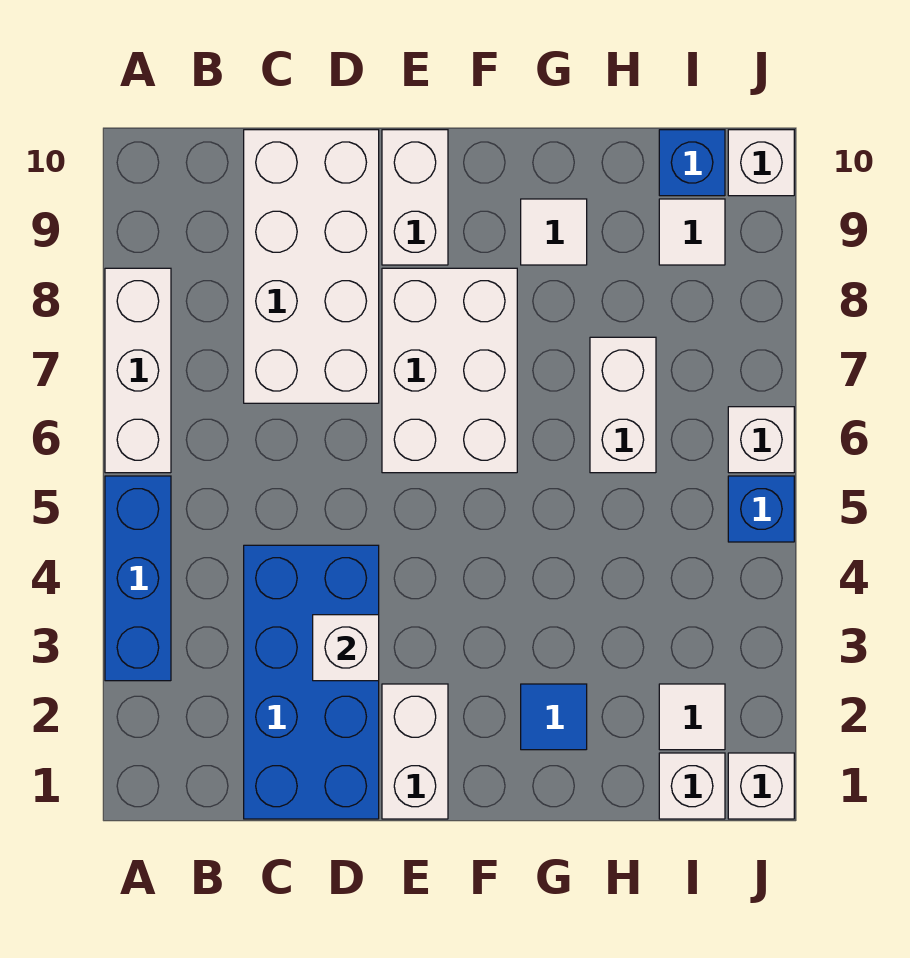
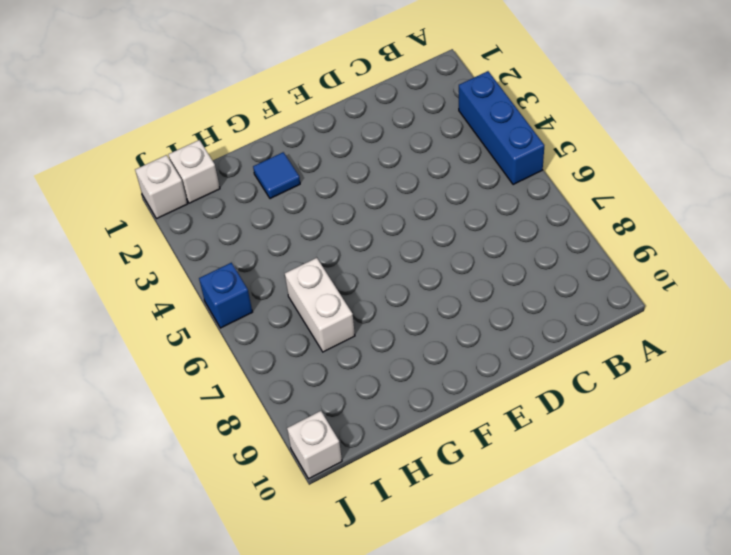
none -> white brick A6:A8 level 1
none -> blue brick C1:D4 level 1
none -> white brick C7:D10 level 1

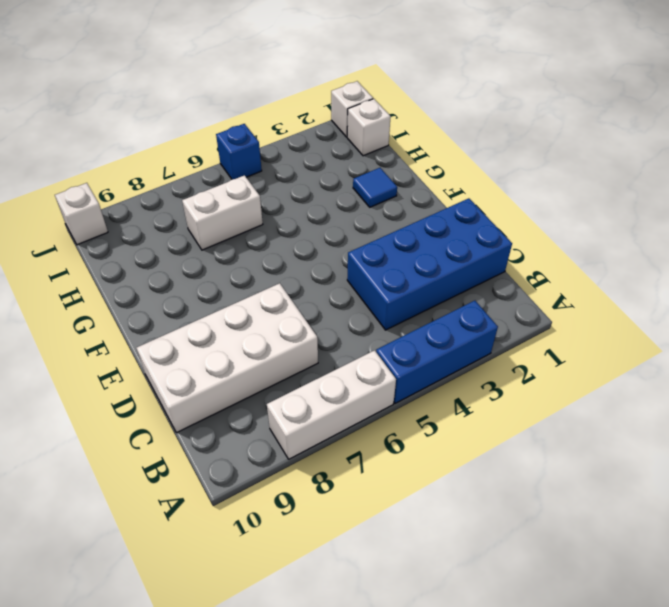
none -> white brick E1:E2 level 1
none -> white brick E6:F8 level 1
none -> white brick E9:E10 level 1

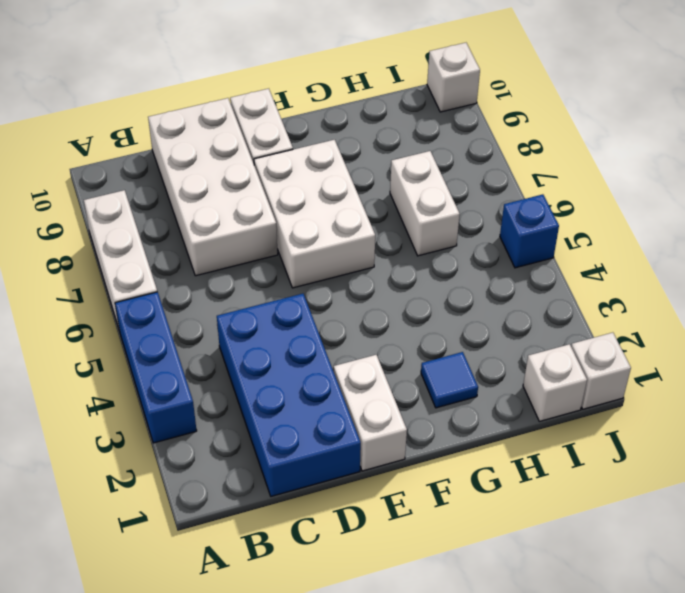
none -> white tile G9 level 1
none -> white tile I2 level 1
none -> white tile I9 level 1

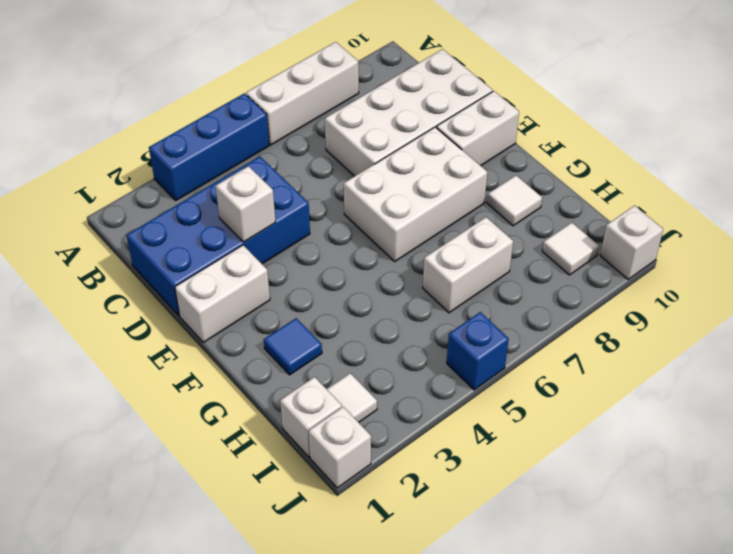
none -> blue brick I10 level 1
none -> white brick J6 level 1

